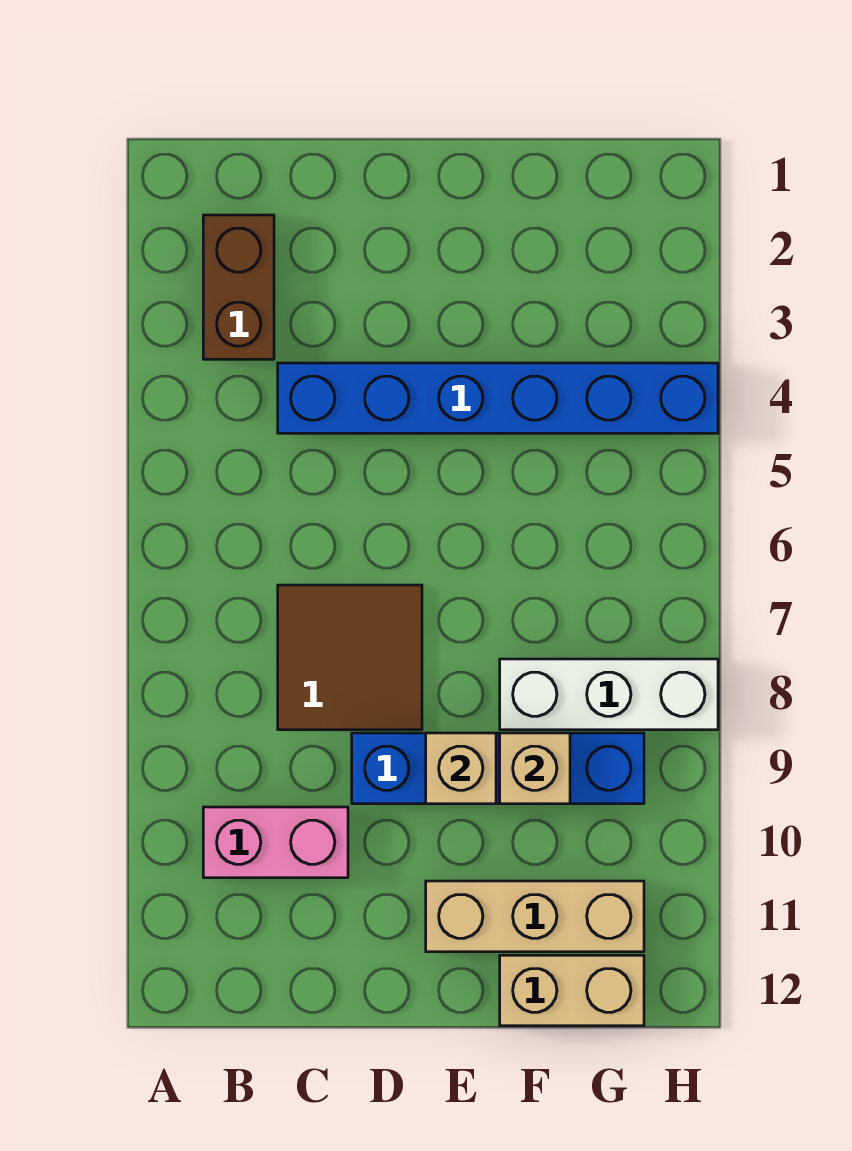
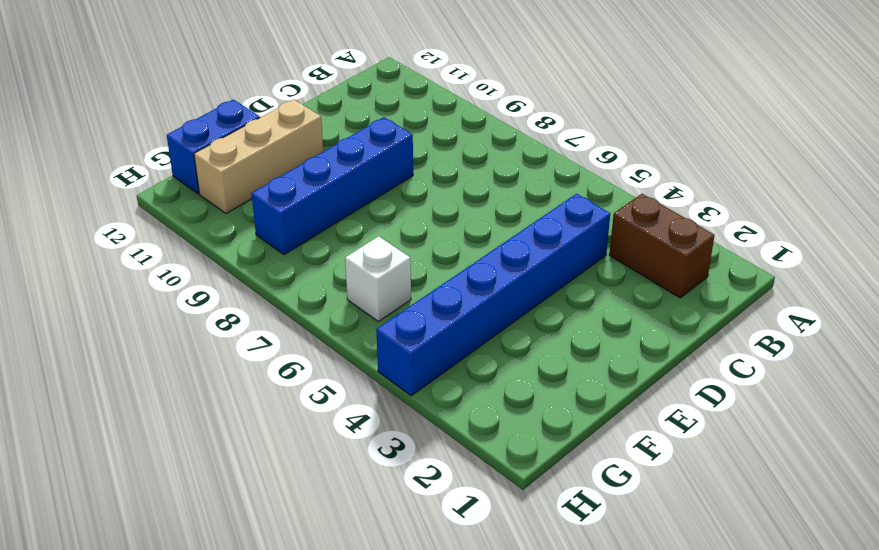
blue brick F12:G12 level 1 -> tan brick F12:G12 level 1
white brick G6 level 1 -> none
none -> pink brick B10:C10 level 1
none -> brown tile C7:D8 level 1

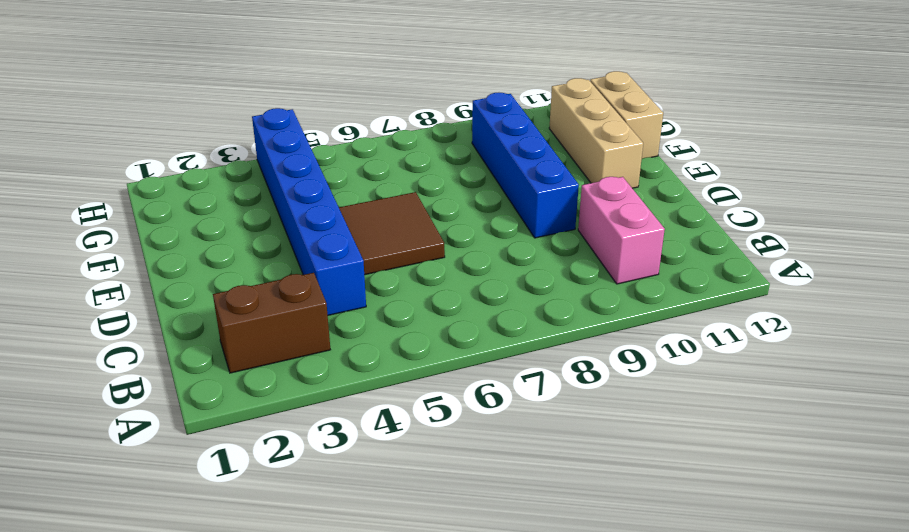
brown tile D5:E6 level 1 -> brown tile C7:D8 level 1
none -> white brick F8:H8 level 1
none -> tan brick E9 level 2

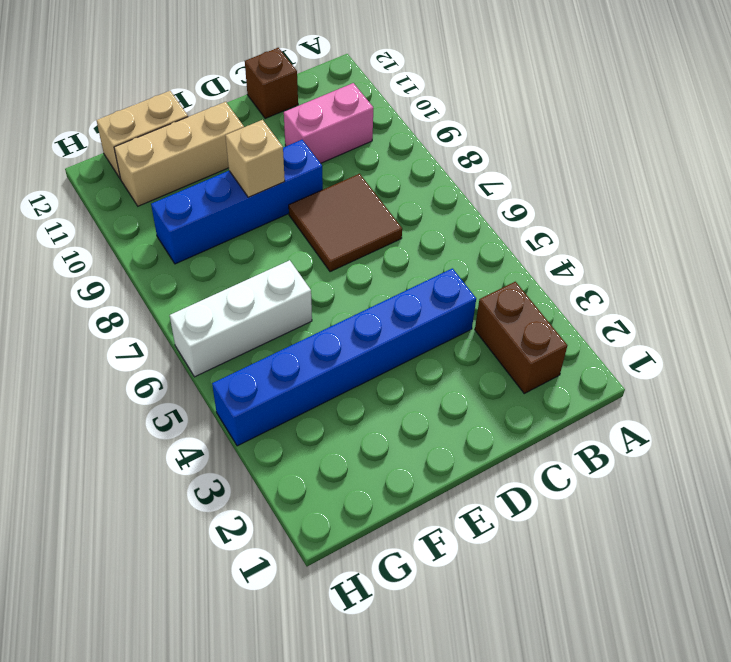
brown brick C12 level 1 -> none
white brick F6:H6 level 1 -> white brick F8:H8 level 1
none -> tan brick F9 level 2

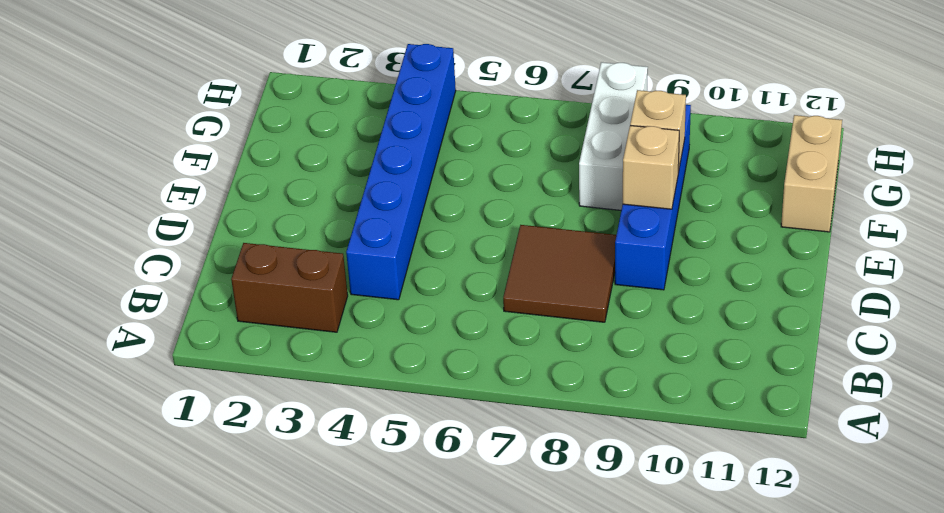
none -> pink brick B10:C10 level 1
none -> tan brick E11:G11 level 1

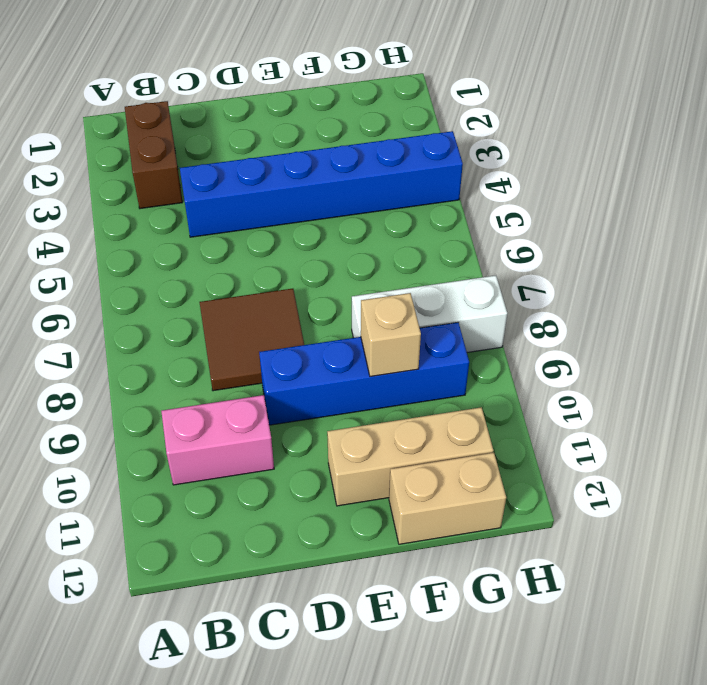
none -> tan brick E9 level 2

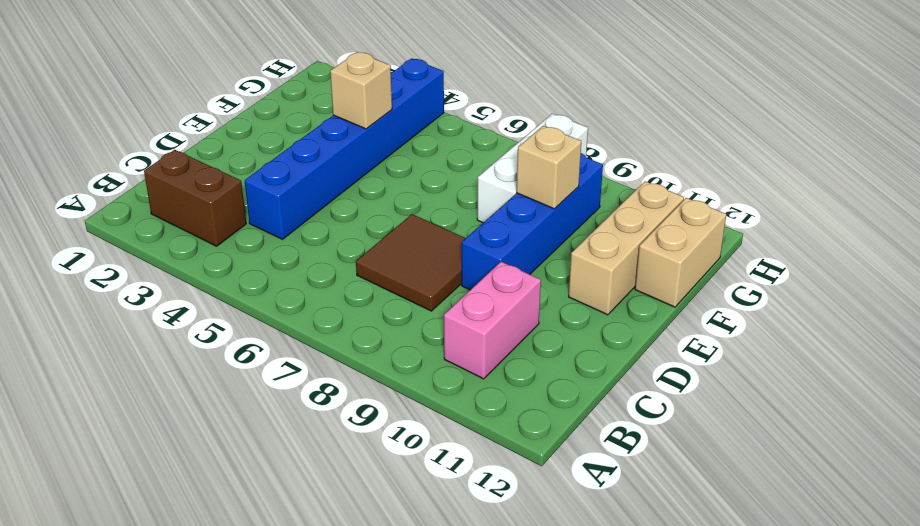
tan brick F4 level 2 -> tan brick E9 level 2

